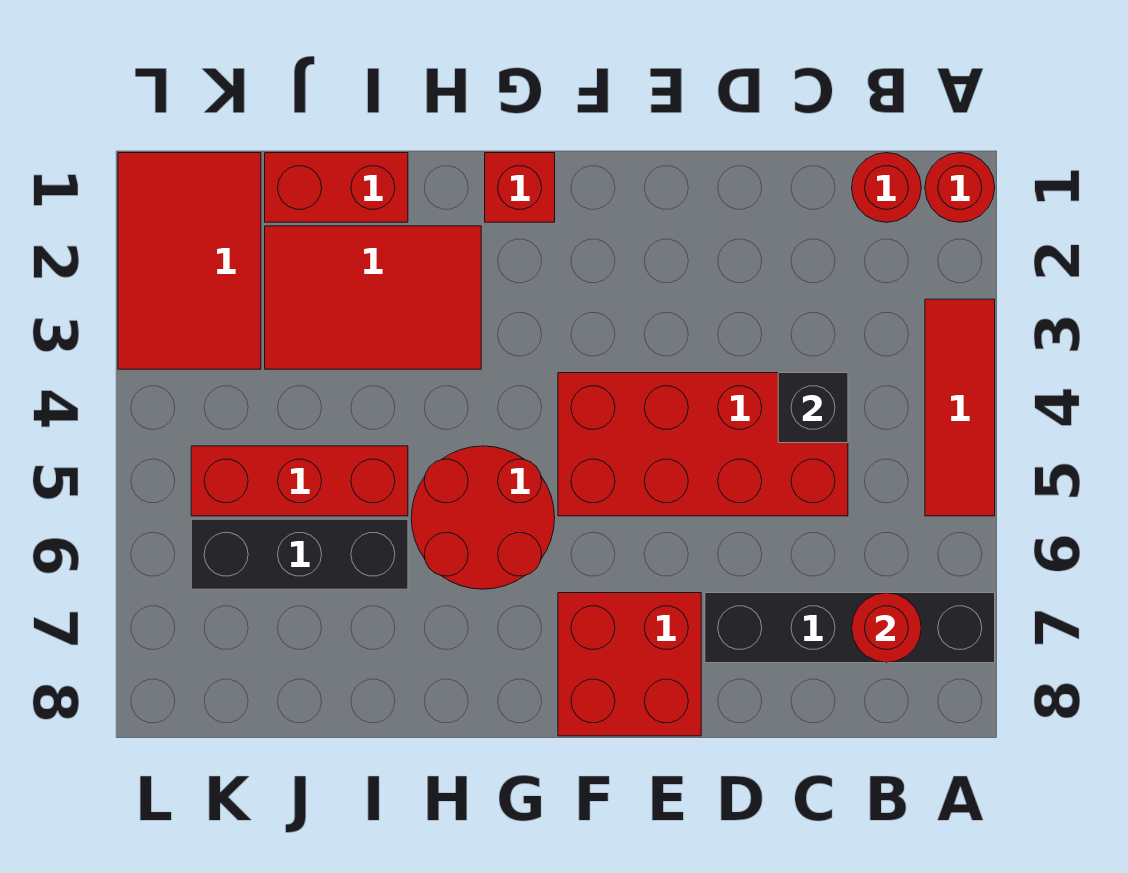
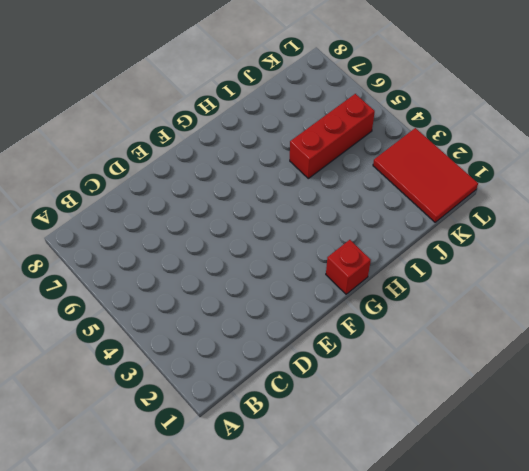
none -> red round brick A1 level 1
none -> red tile A3:A5 level 1
none -> black brick A7:D7 level 1

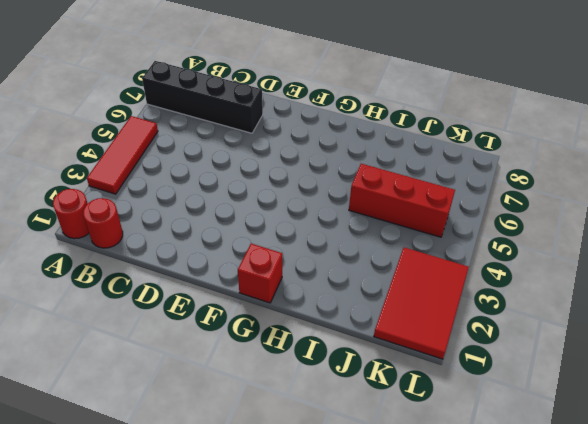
none -> red brick C4:F5 level 1
none -> red brick E7:F8 level 1
none -> red round brick G5:H6 level 1

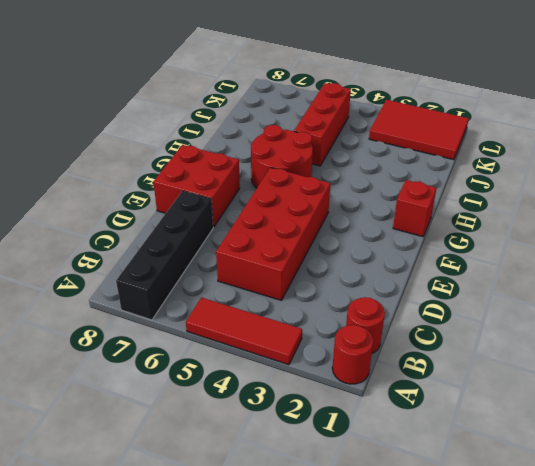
none -> red tile H2:J3 level 1
none -> red brick I1:J1 level 1
none -> black brick I6:K6 level 1

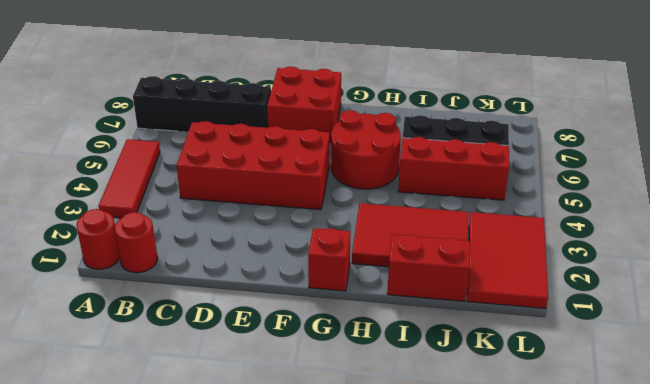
none -> red round brick B7 level 2
none -> black brick C4 level 2

